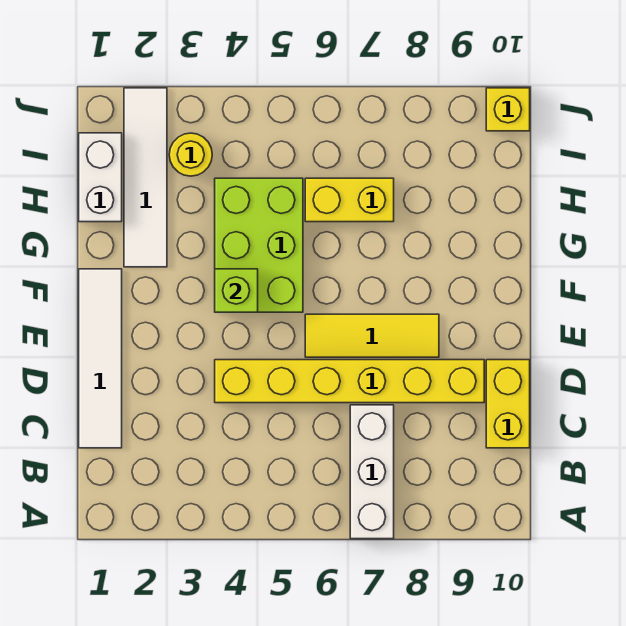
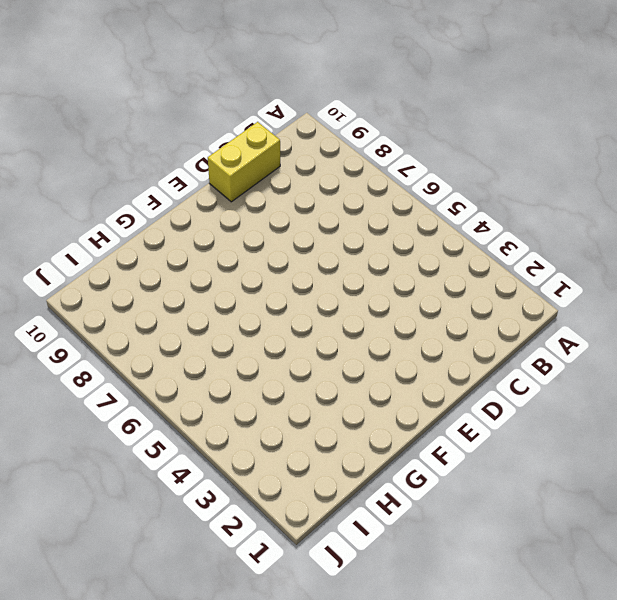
none -> white brick A7:C7 level 1
none -> white tile C1:F1 level 1
none -> yellow brick D4:D9 level 1

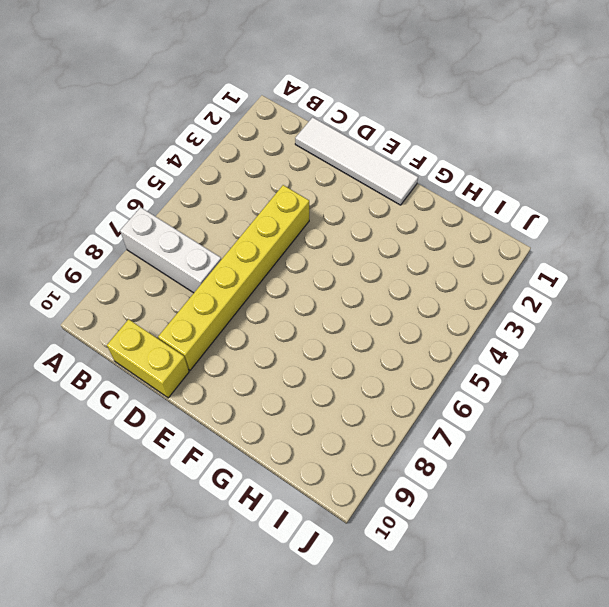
none -> yellow tile E6:E8 level 1
none -> lime brick F4:H5 level 1
none -> white tile G2:J2 level 1

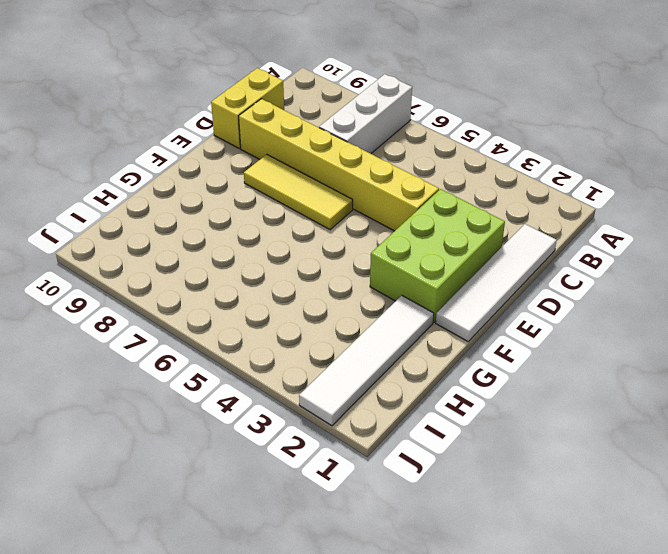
lime brick D2:F3 level 1 -> lime brick F4:H5 level 1
none -> white brick H1:I1 level 1
none -> yellow brick H6:H7 level 1
none -> yellow round brick I3 level 1

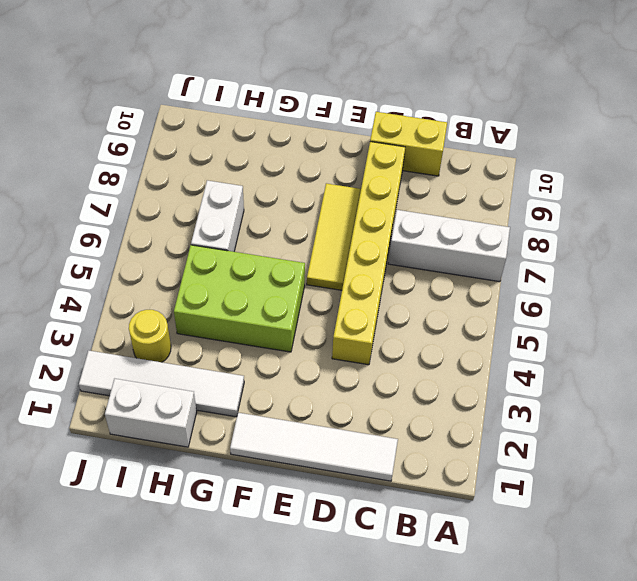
white brick H6:H7 level 1 -> yellow brick H6:H7 level 1
none -> yellow brick J10 level 1
none -> lime brick F4 level 2

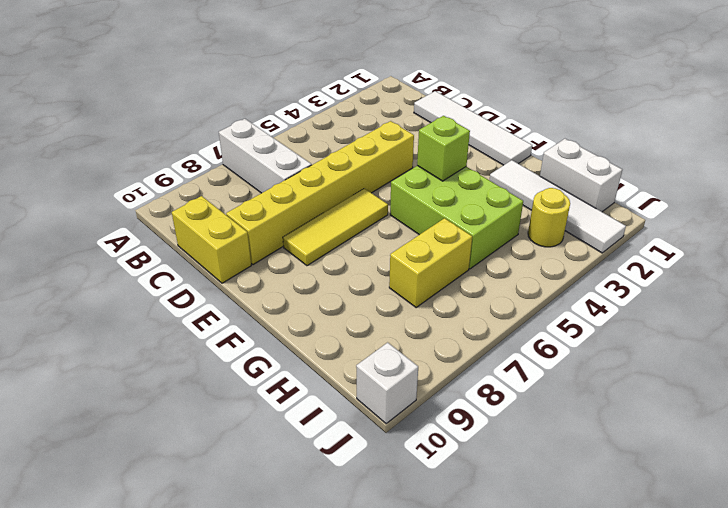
white brick J10 level 1 -> yellow brick J10 level 1

